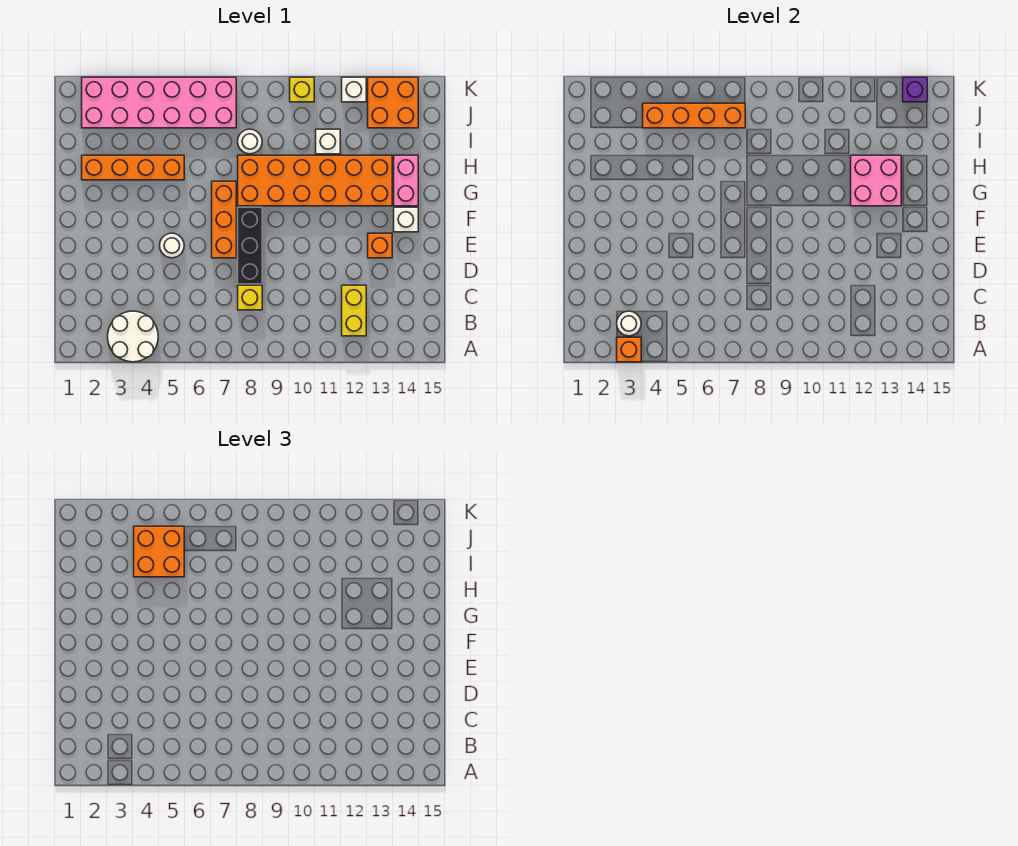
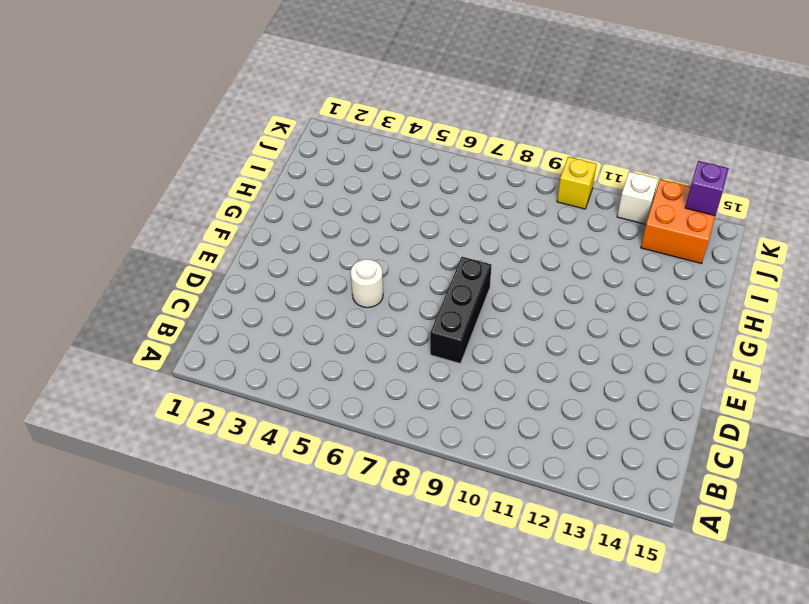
none -> white round brick A3:B4 level 1
none -> yellow brick B12:C12 level 1
none -> yellow brick C8 level 1

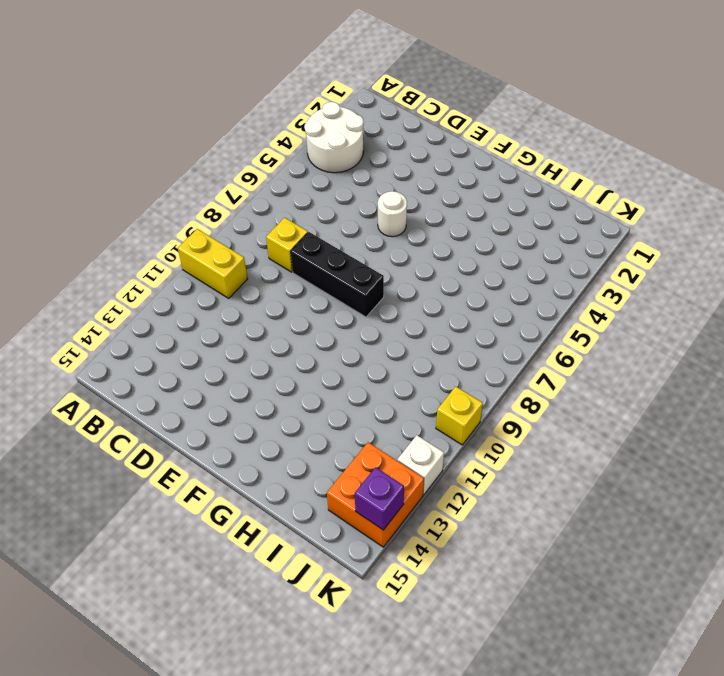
yellow brick A10:B10 level 1 -> yellow brick B12:C12 level 1
none -> orange brick E7:G7 level 1
none -> orange brick E13 level 1
none -> white brick F14 level 1

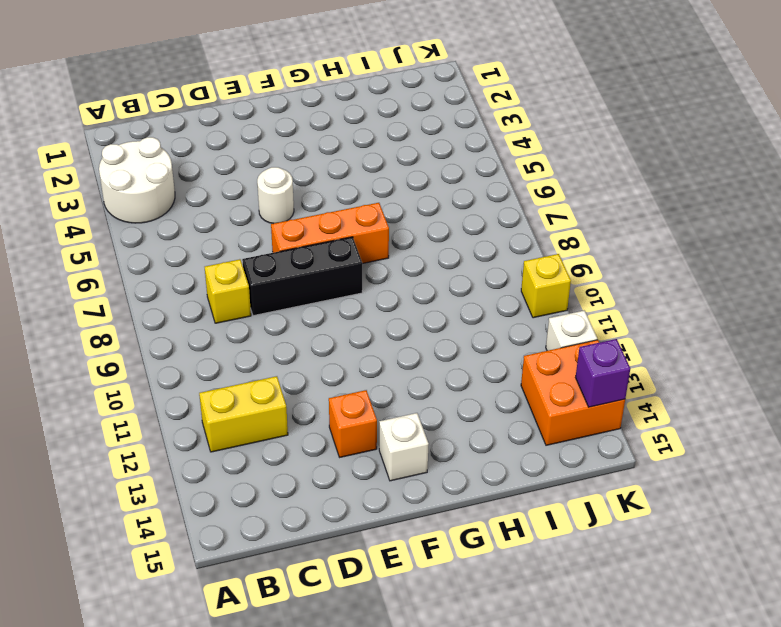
none -> orange brick G8:H13 level 1
none -> pink brick G14:H14 level 1
none -> orange brick H2:H5 level 1

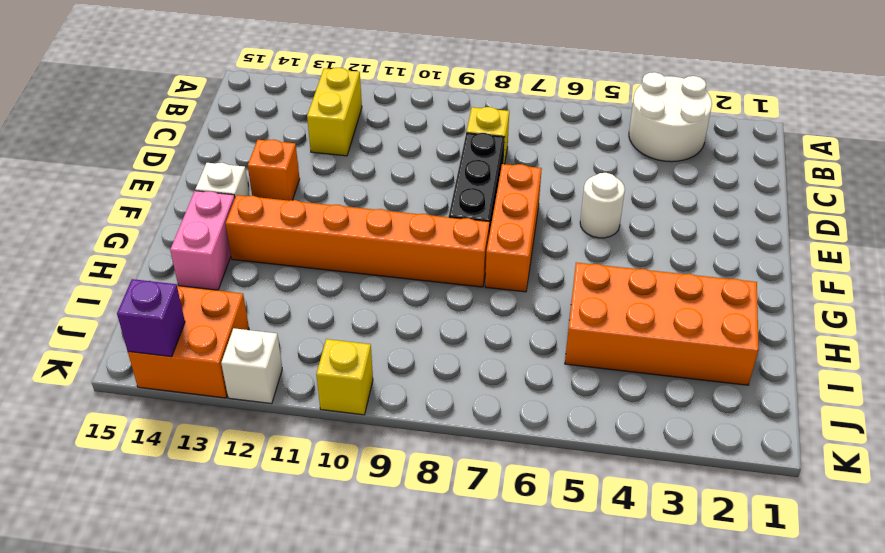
orange brick G8:G13 level 1 -> orange brick G8:H13 level 1
orange brick H2:I5 level 1 -> orange brick H2:H5 level 1
none -> white round brick I8 level 1
none -> white brick I11 level 1
none -> pink brick J2:K7 level 1

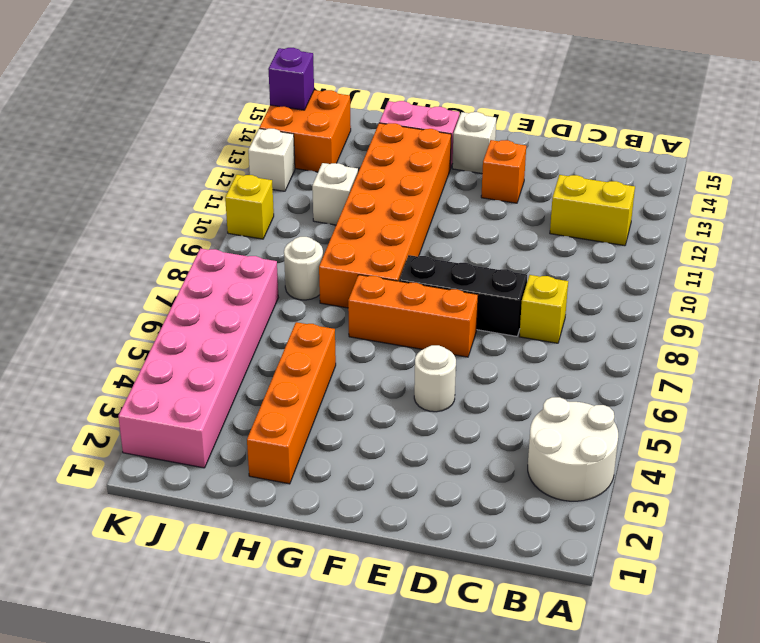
none -> orange brick A3 level 2
none -> white round brick B3 level 2
none -> pink brick G12:H13 level 2

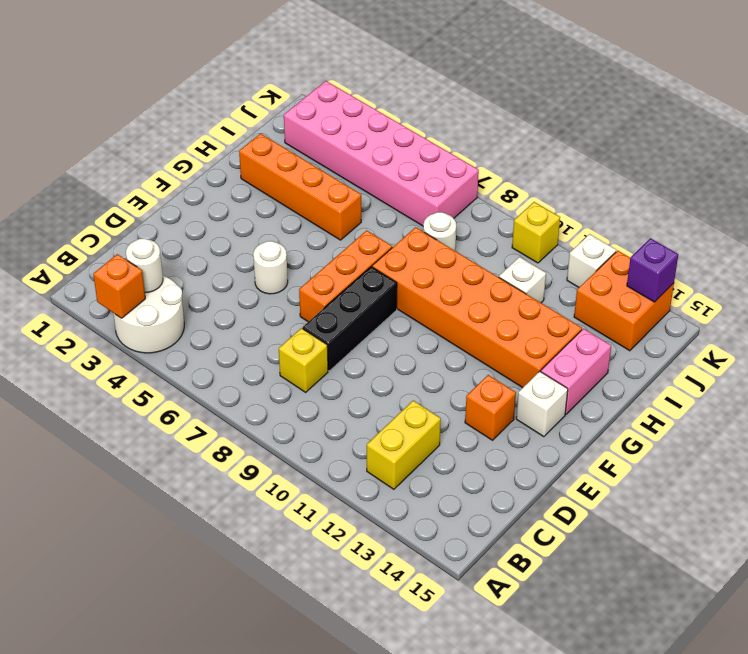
none -> pink brick G12:H13 level 2
none -> orange brick J4:J7 level 2
none -> orange brick I4:J5 level 3

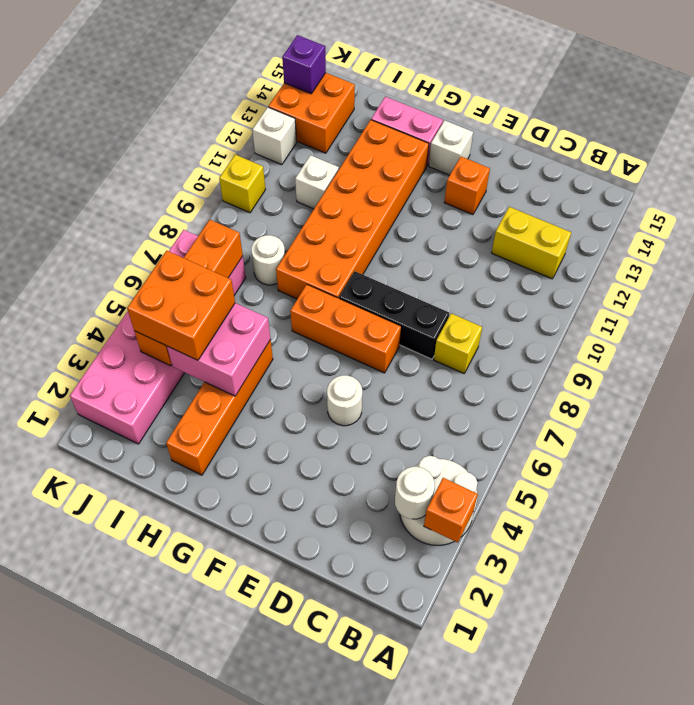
pink brick H4:I5 level 2 -> pink brick G12:H13 level 2

